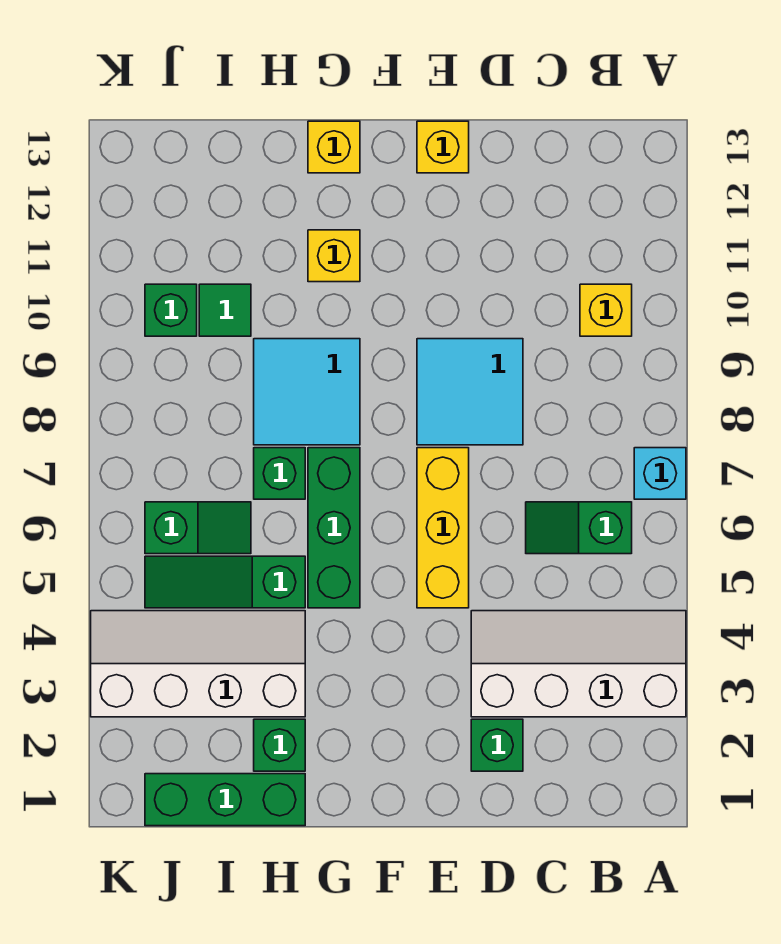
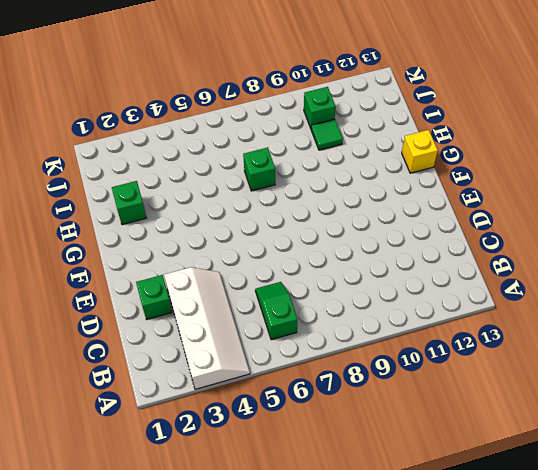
none -> cyan brick A7 level 1
none -> yellow brick B10 level 1
none -> cyan tile D8:E9 level 1

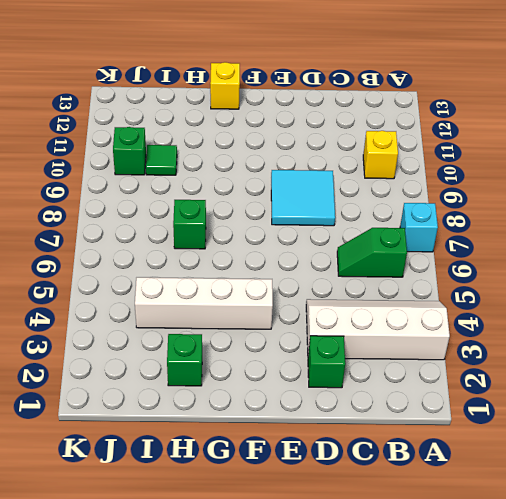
white brick F4:I4 level 1 -> white slope H3:K4 level 1 top 3
none -> yellow brick E5:E7 level 1
none -> yellow brick E13 level 1
none -> green brick G5:G7 level 1

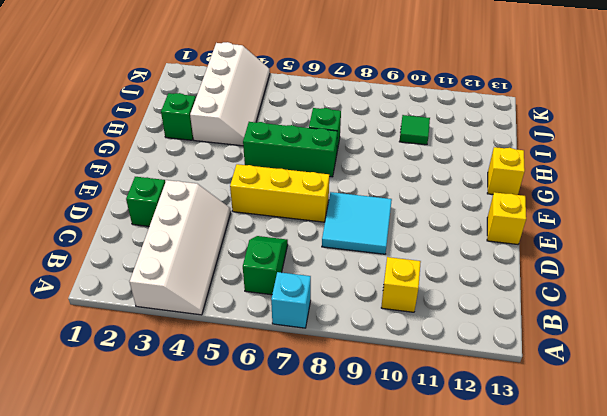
none -> cyan tile G8:H9 level 1
none -> yellow brick G11 level 1
none -> green brick H1:J1 level 1

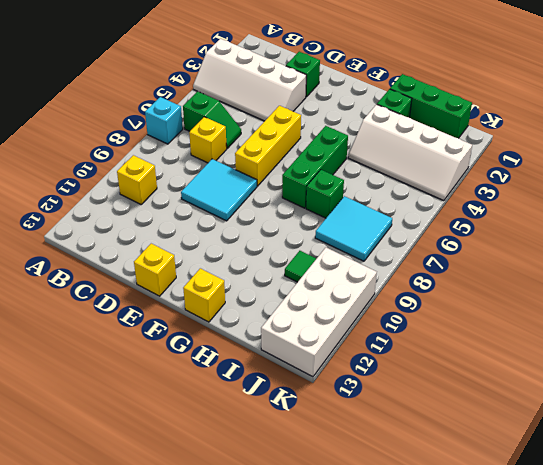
yellow brick C7 level 1 -> yellow brick G11 level 1
cyan tile I7:J8 level 1 -> cyan tile G8:H9 level 1
white brick J10:K13 level 1 -> green brick J10 level 1
none -> green slope H5:J5 level 1 top H
none -> green slope I6:J6 level 1 top J

